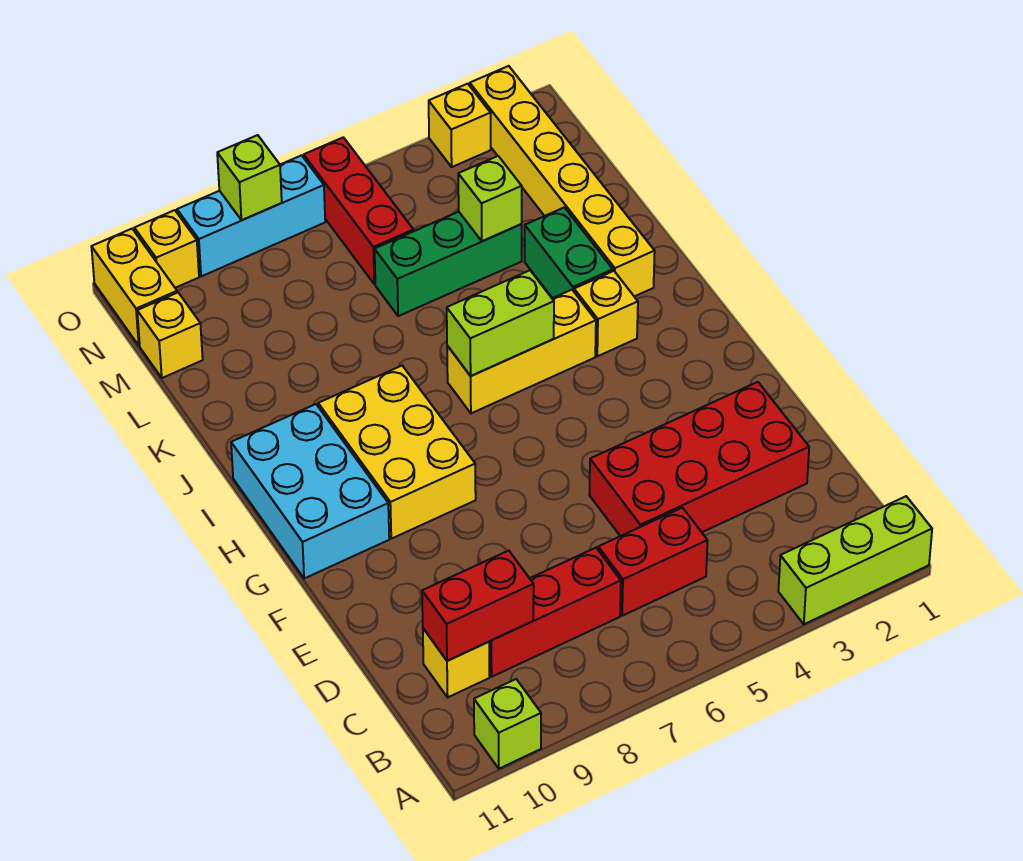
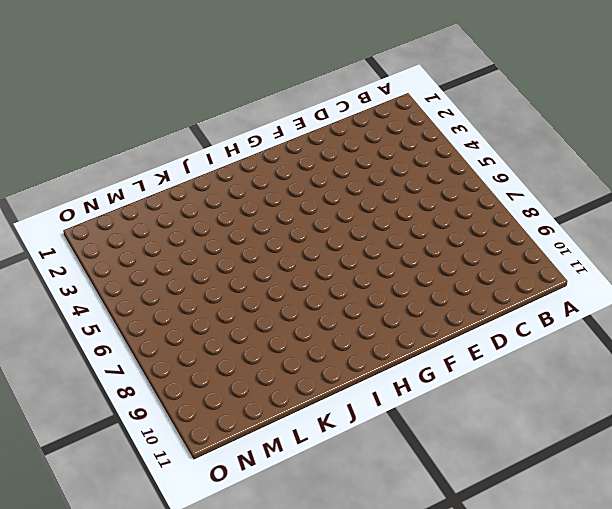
none -> lime brick A1:A3 level 1
none -> lime brick A10 level 1
none -> red brick C5:C6 level 1

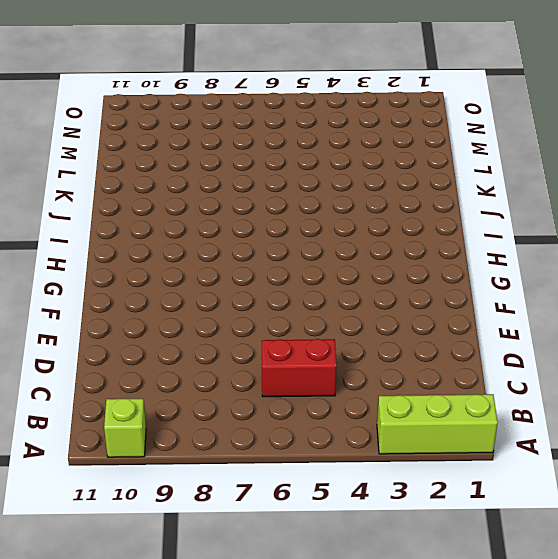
none -> red brick C7:C9 level 1
none -> yellow brick C10 level 1
none -> red brick D2:E5 level 1

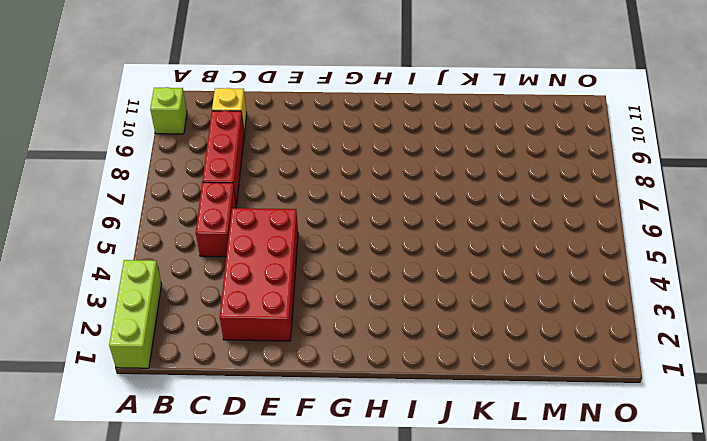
none -> yellow brick G8:I9 level 1
none -> cyan brick G10:I11 level 1
none -> yellow brick I3 level 1

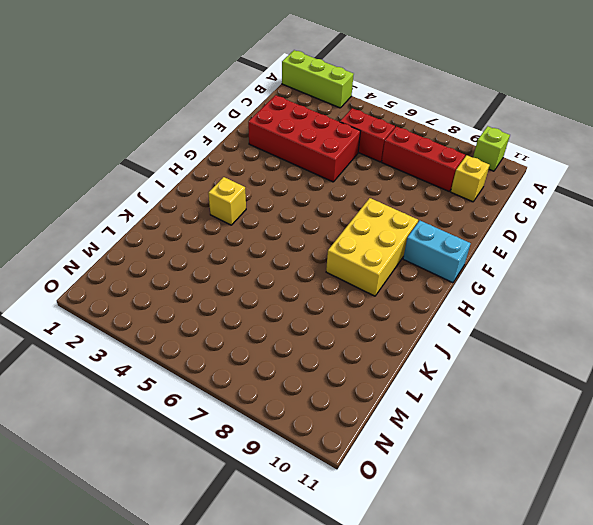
cyan brick G10:G11 level 1 -> cyan brick G10:I11 level 1
none -> yellow brick I4:I6 level 1
none -> yellow brick J2:O2 level 1
none -> green brick J3:K3 level 1

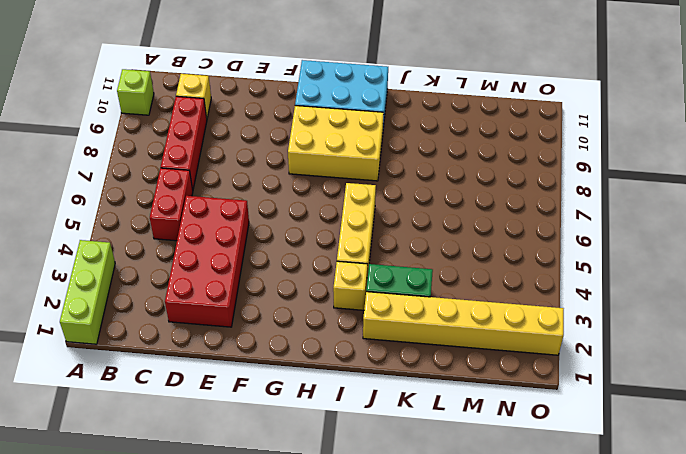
none -> green brick L4:L6 level 1
none -> red brick M6:O6 level 1
none -> yellow brick M11 level 1

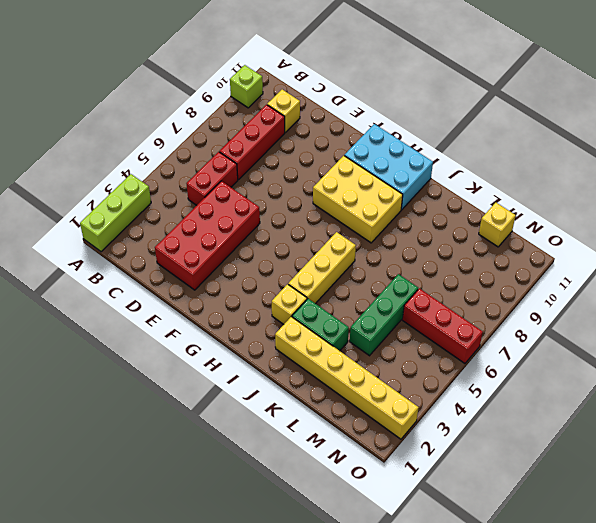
none -> yellow brick N11:O11 level 1
none -> yellow brick O3 level 1
none -> cyan brick O7:O9 level 1

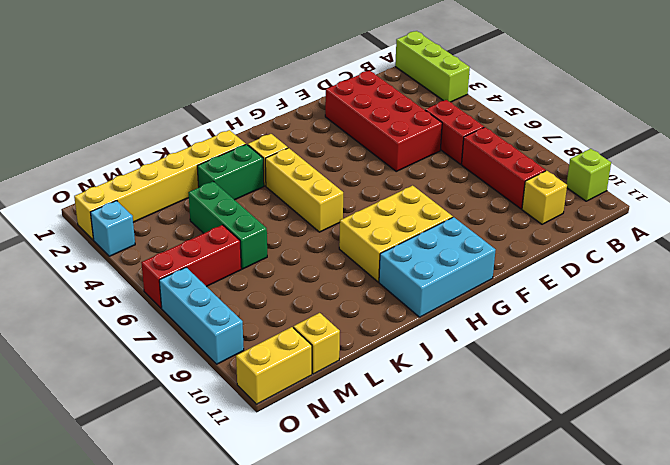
cyan brick O3 level 1 -> yellow brick O3 level 1
none -> yellow brick O10 level 1
none -> red brick C9:C10 level 2
none -> lime brick I5:I6 level 2

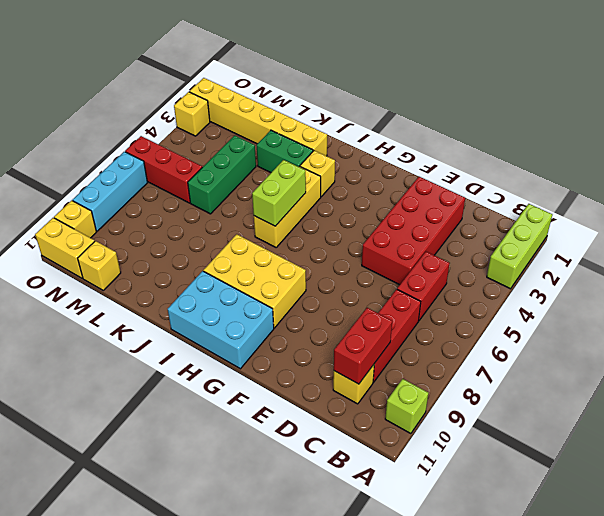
none -> lime brick L4 level 2
none -> lime brick O8 level 2

